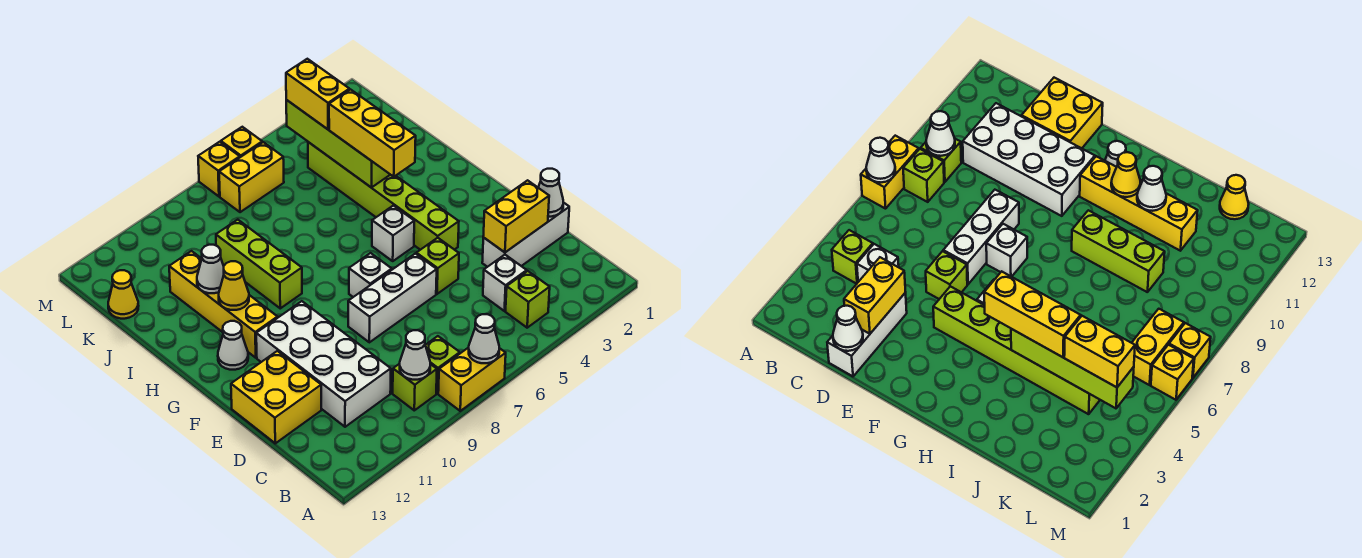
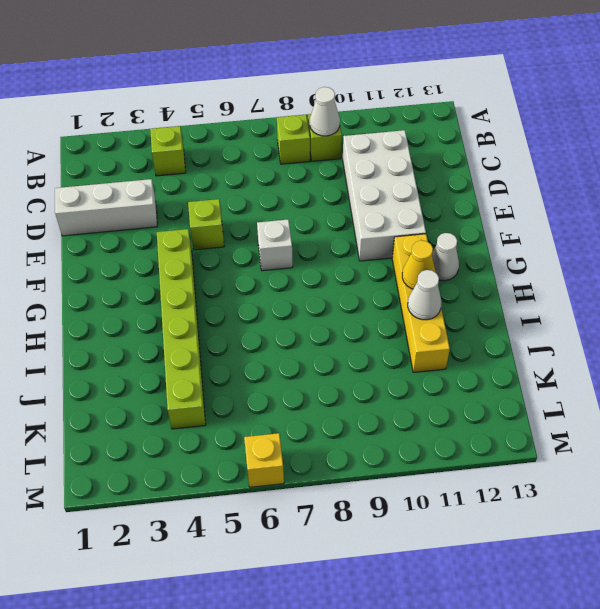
none -> yellow brick A7:A8 level 1
none -> white brick C4 level 1
none -> yellow brick D12:E13 level 1

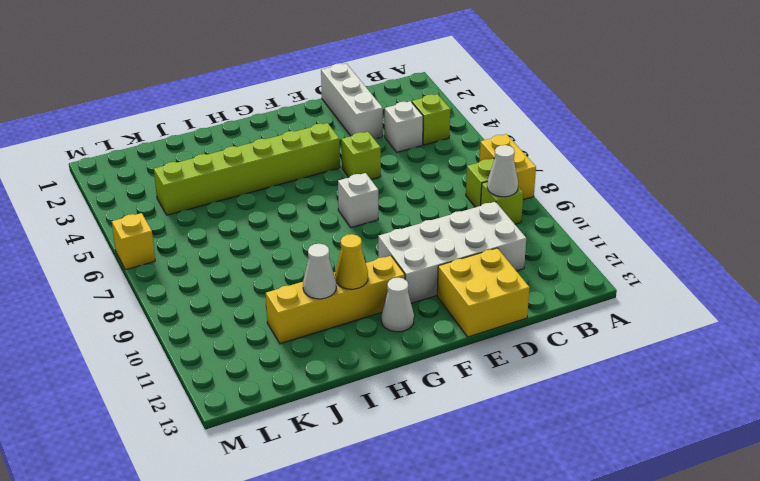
none -> white brick E6:E8 level 1
none -> white brick G5 level 1
none -> lime brick H9:J9 level 1

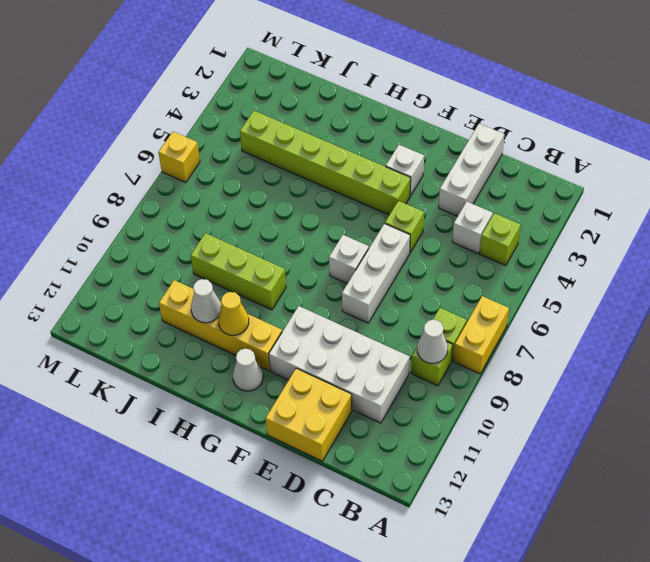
white brick F3 level 1 -> white brick G5 level 1
none -> yellow cone K13 level 1
none -> yellow brick L6:L7 level 1
none -> yellow brick M7 level 1

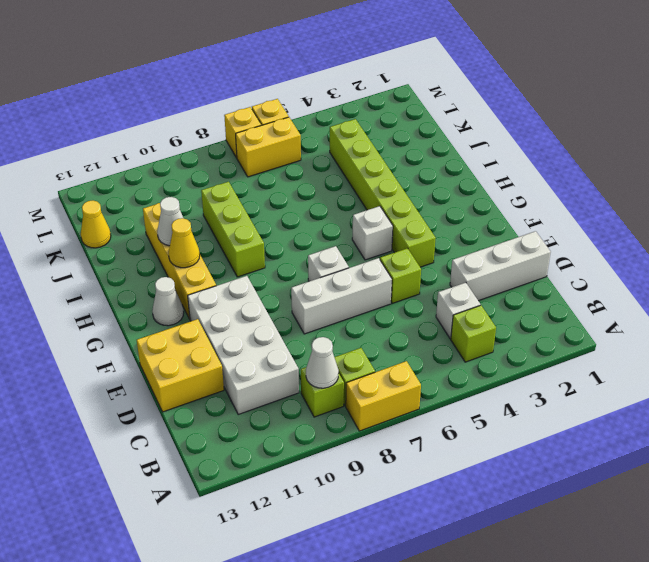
none -> white cone A7 level 2
none -> white cone D1 level 2
none -> yellow brick D2:D3 level 2

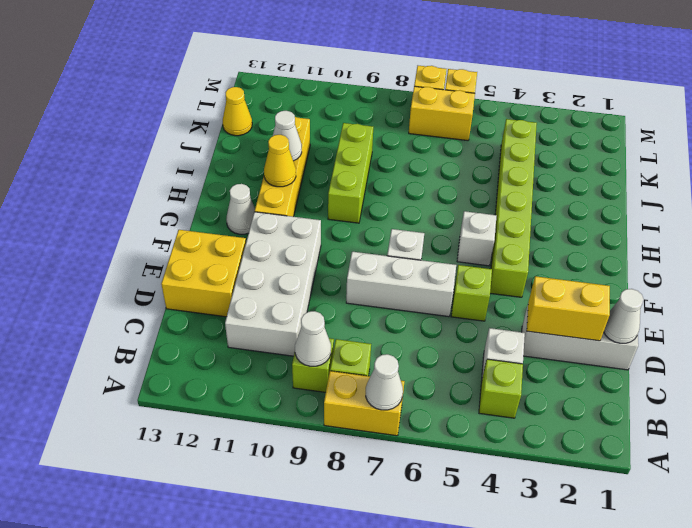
none -> lime brick I4:L4 level 2
none -> yellow brick H4:J4 level 3
none -> yellow brick K4:L4 level 3

